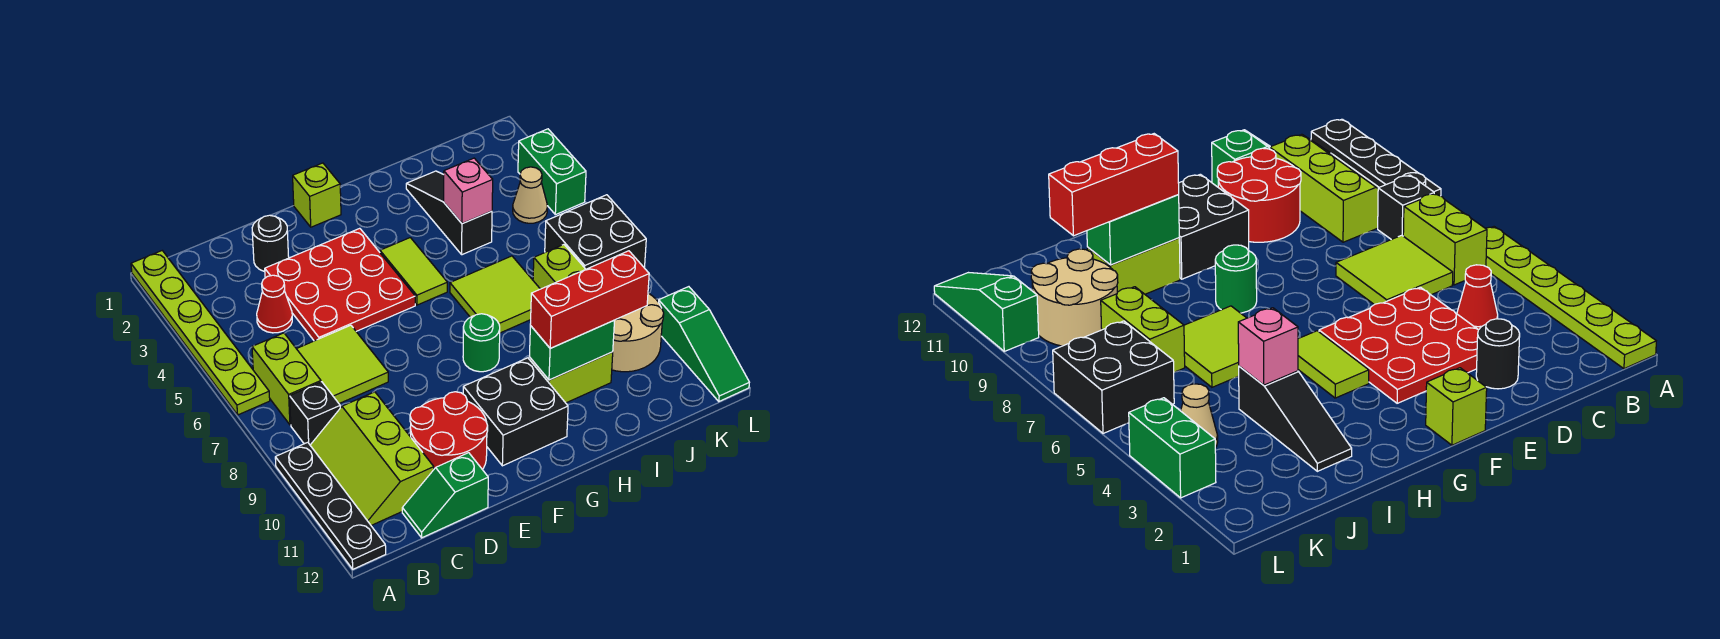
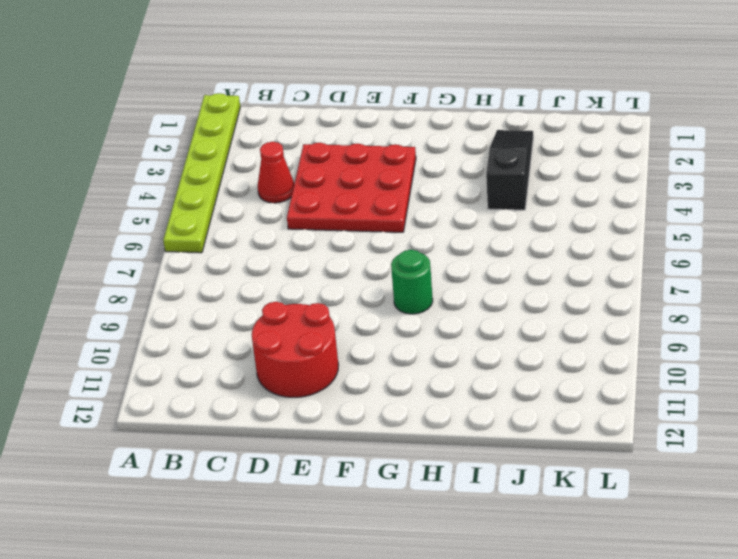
none -> black plate A9:A12 level 1
none -> lime brick B6:B7 level 1
none -> black brick B8 level 1

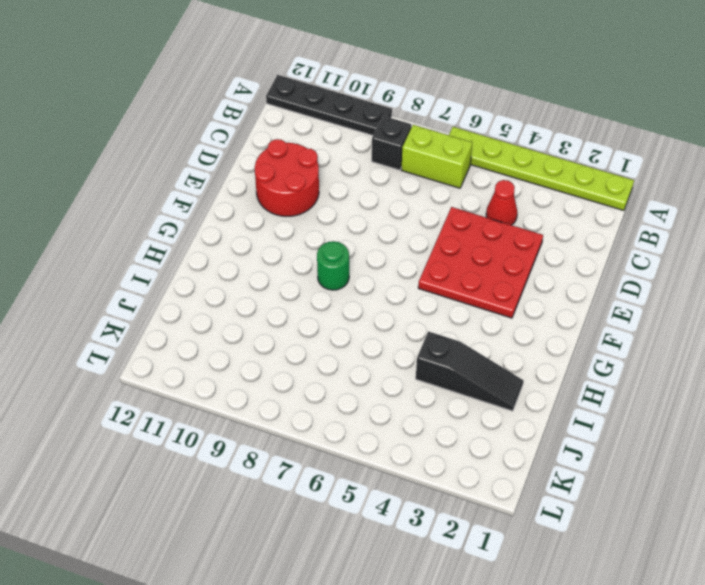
none -> lime slope B9:C11 level 1 top C
none -> lime tile C6:D7 level 1
none -> green slope C12:D12 level 1 top D

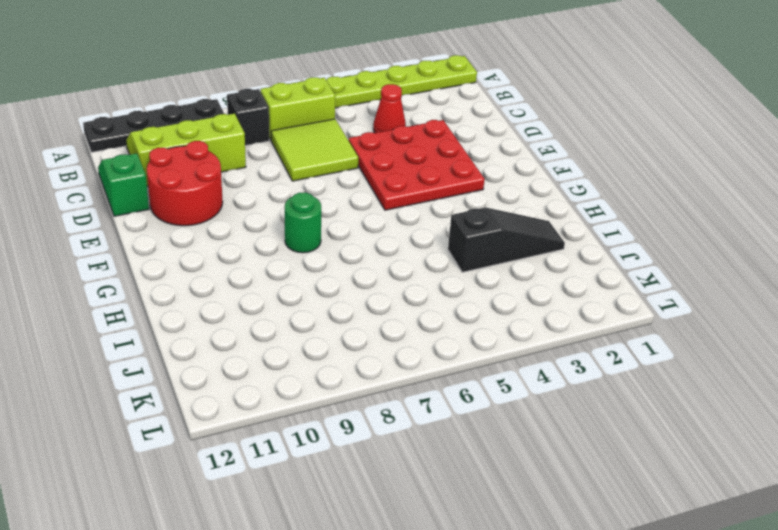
none -> black round brick D2 level 1
none -> lime brick F1 level 1
none -> black brick F10:G11 level 1

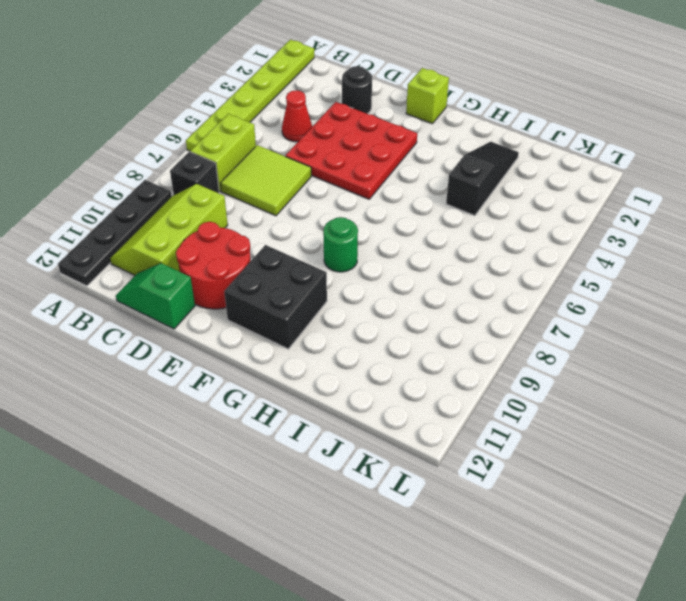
none -> lime tile G4:G5 level 1
none -> lime tile H6:I7 level 1
none -> lime brick H10:I10 level 1

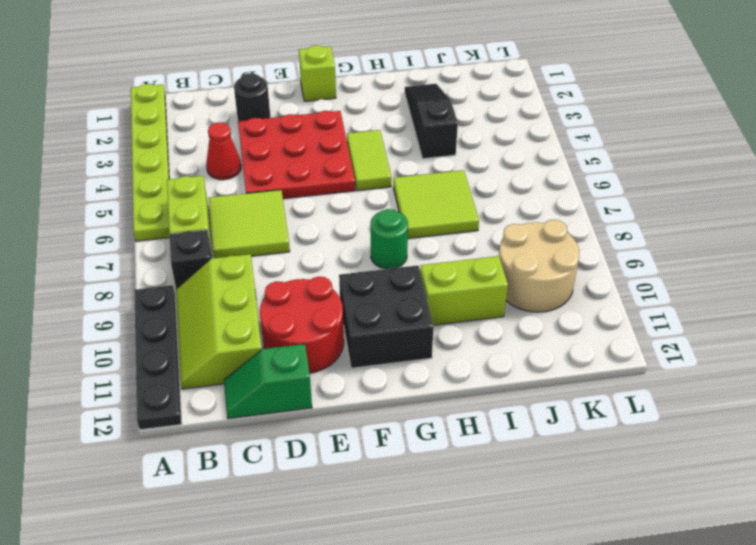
none -> lime brick J7:J8 level 1
none -> tan cone K4 level 1
none -> black brick K6:L7 level 1

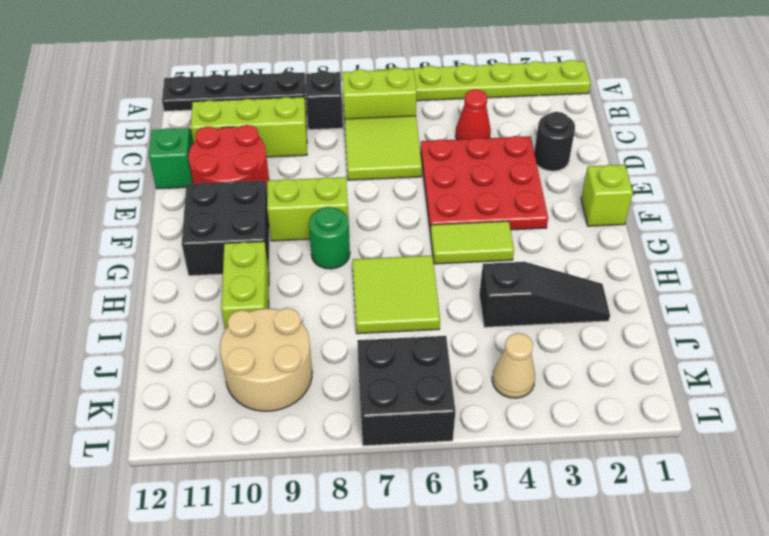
lime brick F8:F9 level 1 -> lime brick J7:J8 level 1
none -> green brick L3:L4 level 1
none -> green slope L10:L12 level 1 top 10
none -> green brick H10:I10 level 2

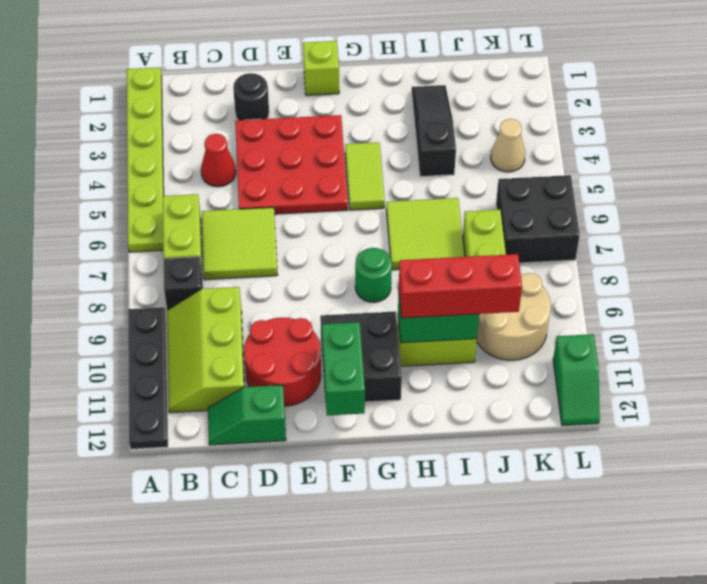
green brick F11:F12 level 2 -> green brick L3:L4 level 1
green slope L11:L12 level 1 top 11 -> green slope L10:L12 level 1 top 10
none -> pink brick I4 level 2

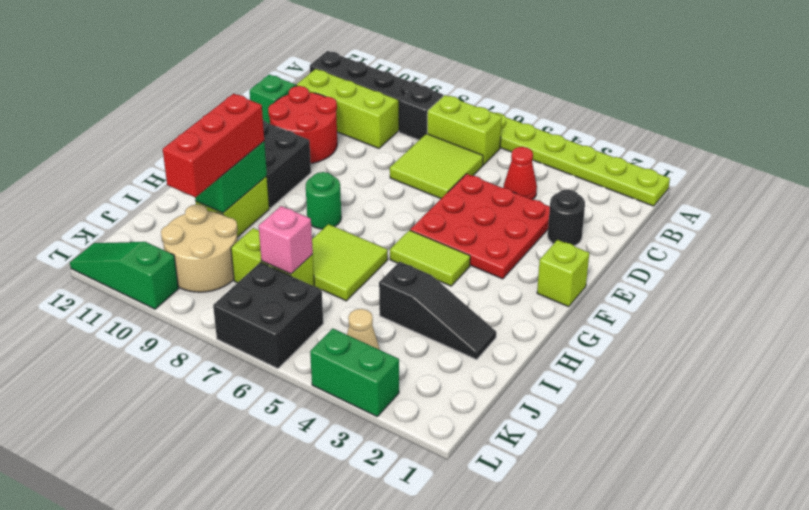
pink brick J7 level 2 -> pink brick I4 level 2

